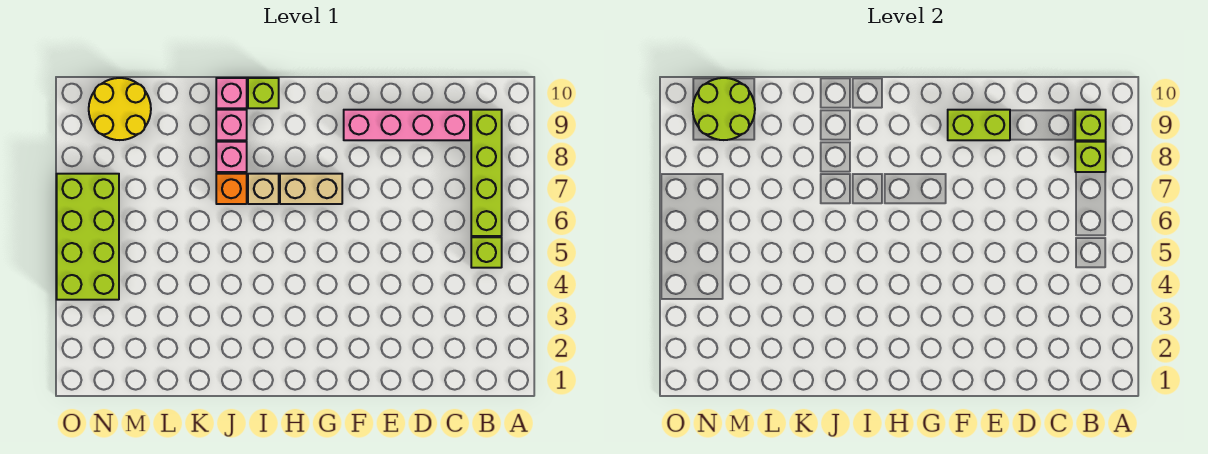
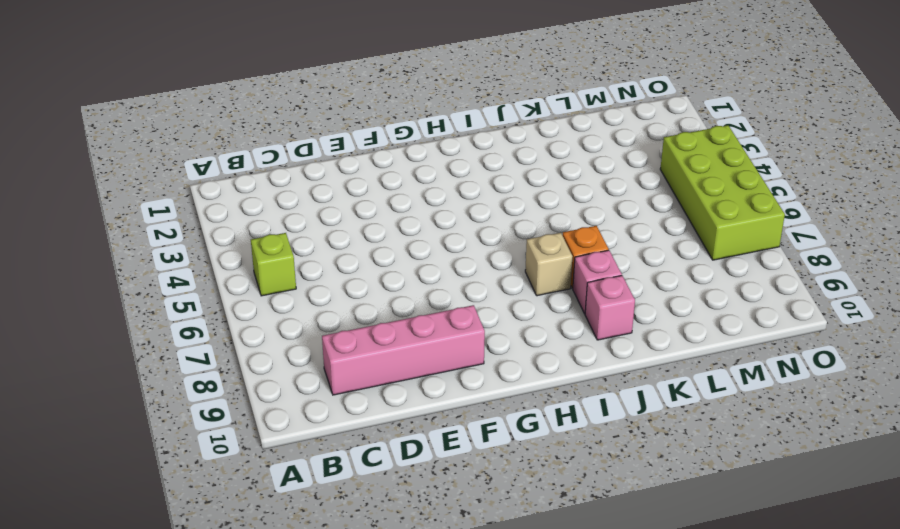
none -> lime brick B6:B9 level 1
none -> tan brick G7:H7 level 1
none -> lime brick I10 level 1

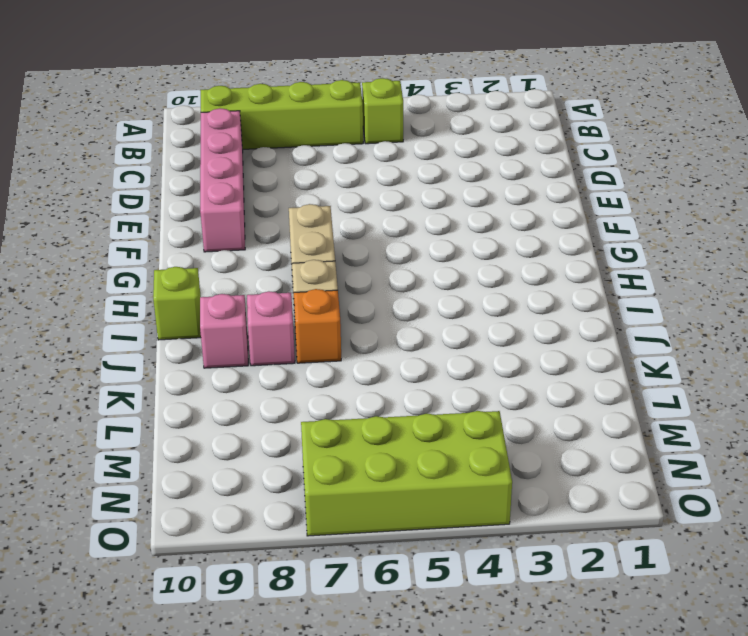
none -> pink brick J10 level 1
none -> yellow round brick M9:N10 level 1
none -> lime brick B8 level 2

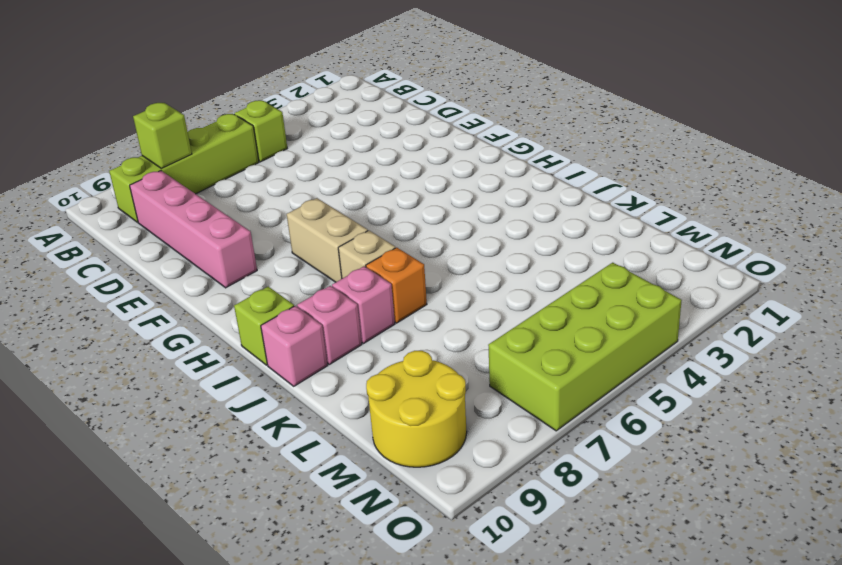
none -> lime brick B9 level 2
none -> lime brick E9:F9 level 2
none -> lime round brick M9:N10 level 2

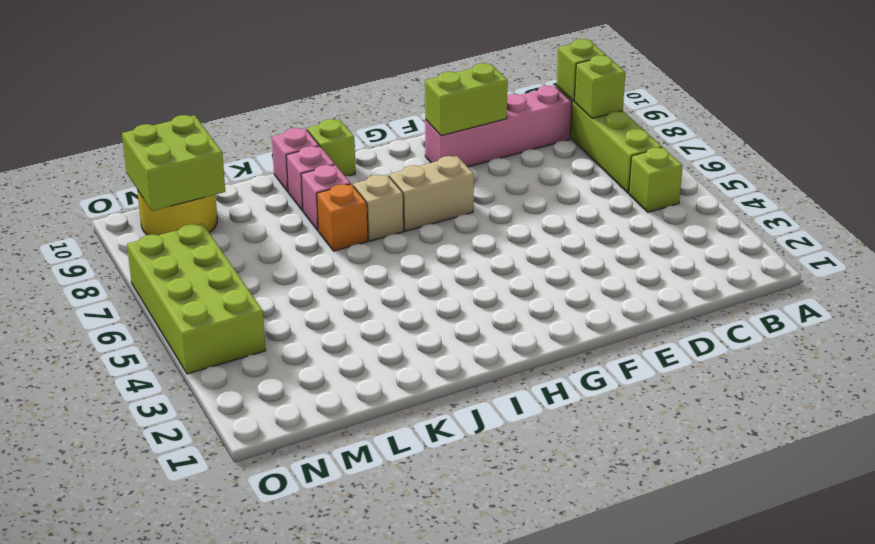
lime brick M9:N10 level 2 -> lime round brick M9:N10 level 2

